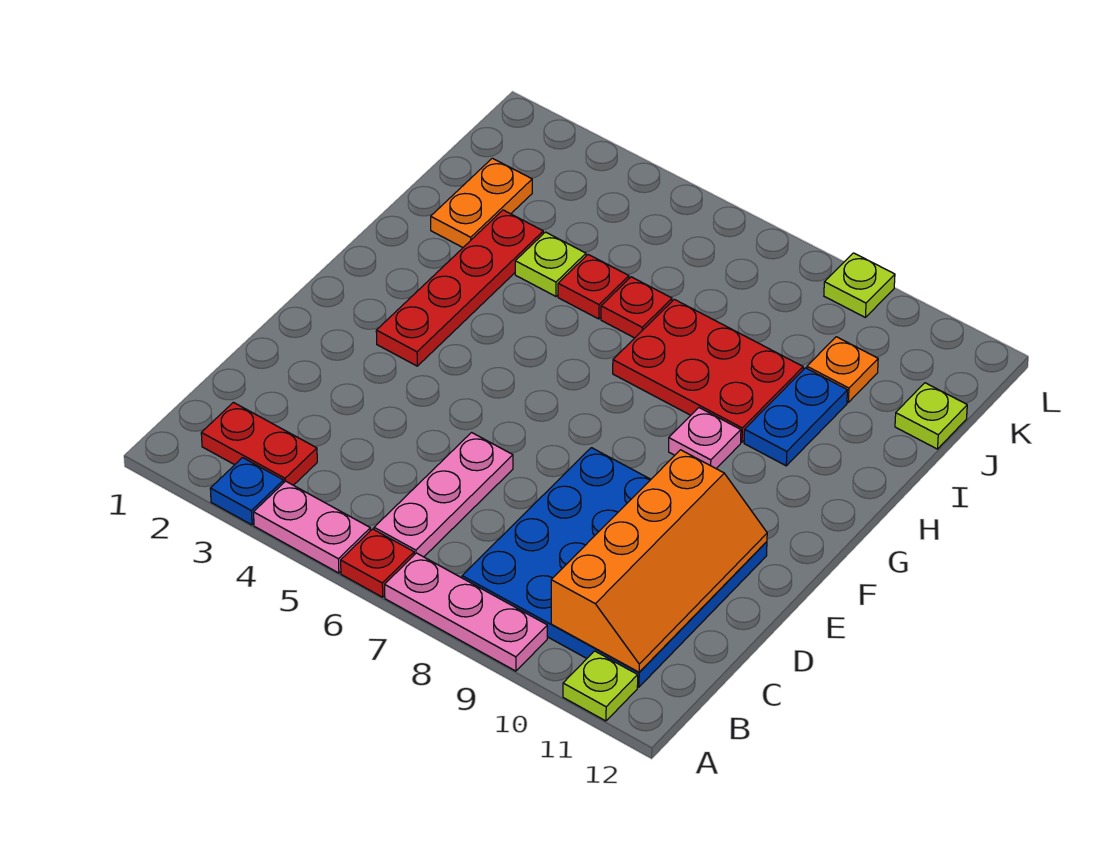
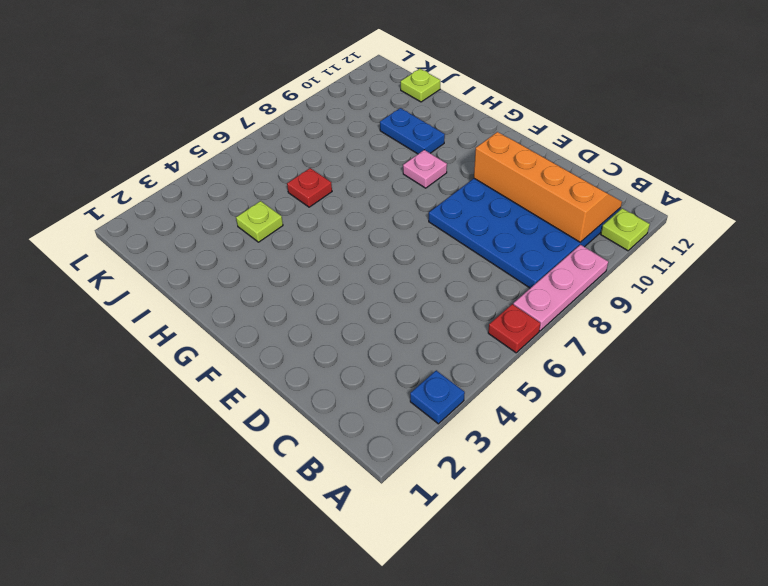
none -> pink plate A4:A5 level 1
none -> red plate B2:B3 level 1
none -> pink plate B6:D6 level 1

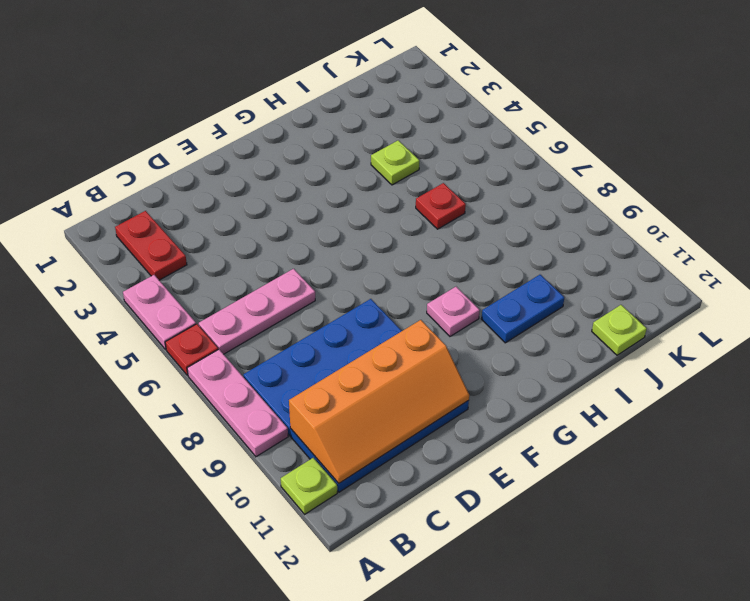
none -> blue plate A3 level 1
none -> red plate F3:I3 level 1
none -> red plate H7:I9 level 1

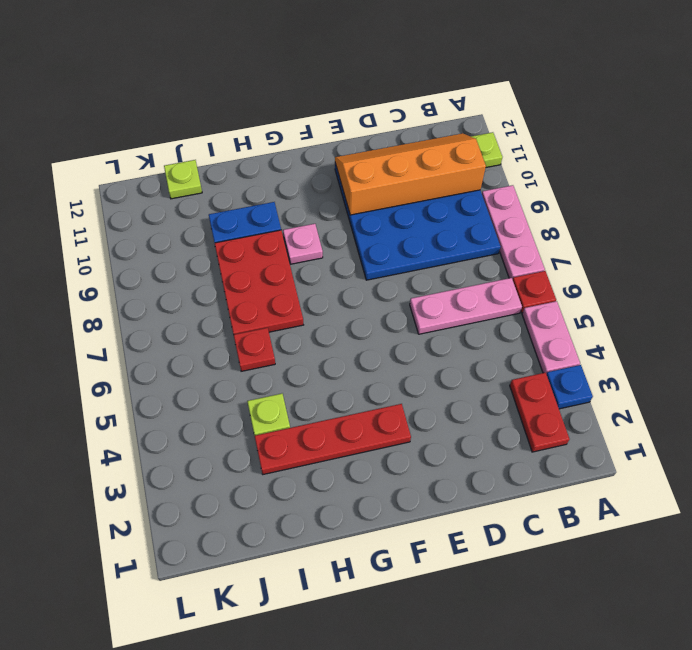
none -> orange plate I2:J2 level 1
none -> red plate I5 level 1
none -> orange plate J10 level 1

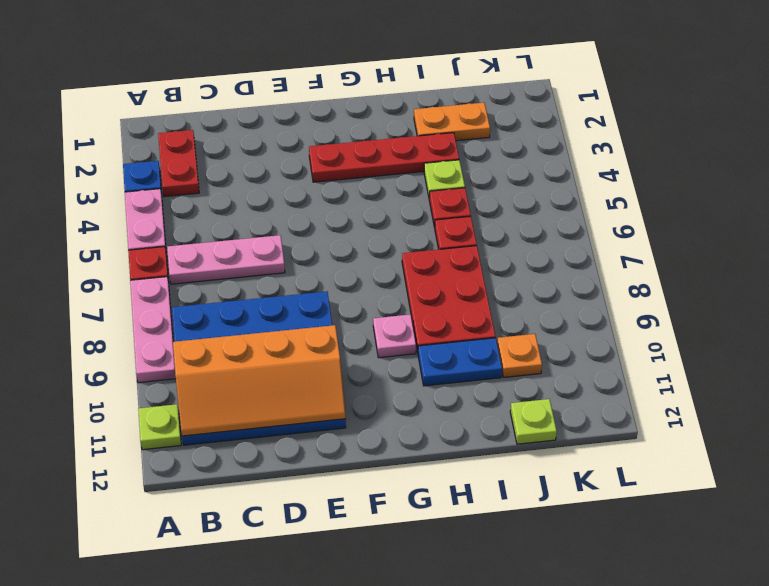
none -> lime plate L9 level 1

